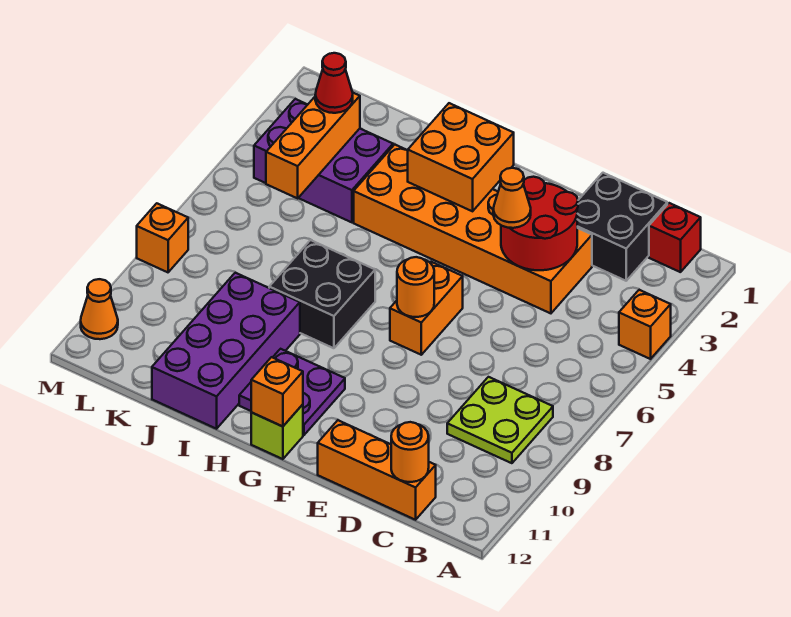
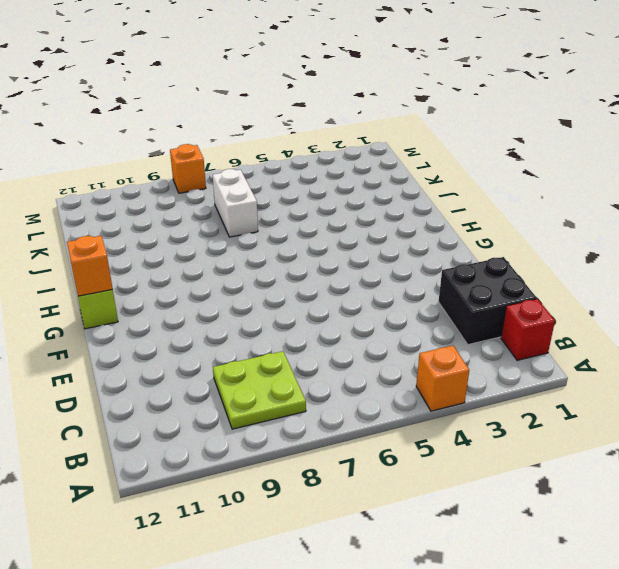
white brick J7:K7 level 1 -> none
none -> orange brick C12:E12 level 1
none -> orange brick D3:I4 level 1
none -> orange brick F6:F7 level 1

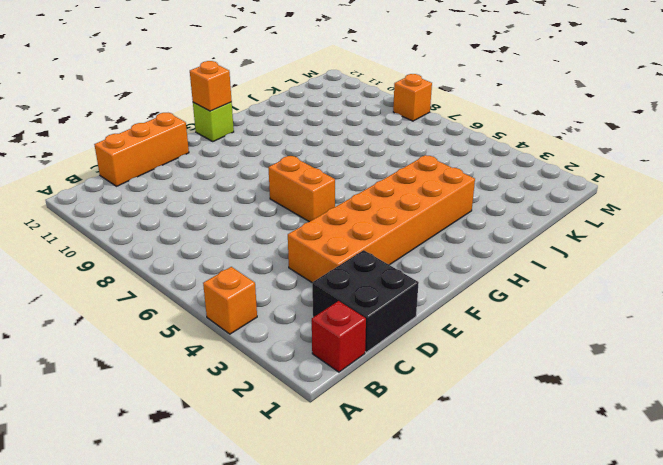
none -> lime plate B8:C9 level 1
none -> purple plate G10:H11 level 1
none -> black brick H7:I8 level 1

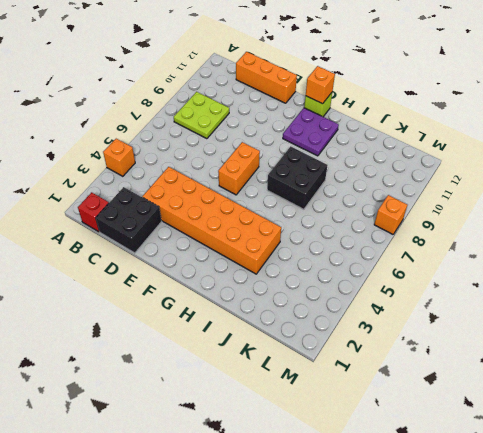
none -> purple brick I9:J12 level 1
none -> purple brick J3:L4 level 1
none -> orange cone M11 level 1

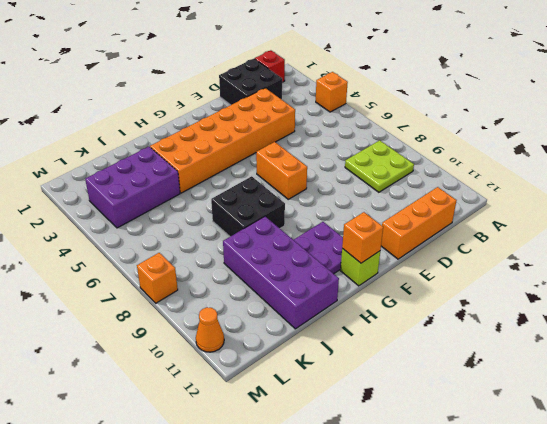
none -> orange round brick C12 level 2
none -> red round brick D3:E4 level 2
none -> orange round brick F7 level 2

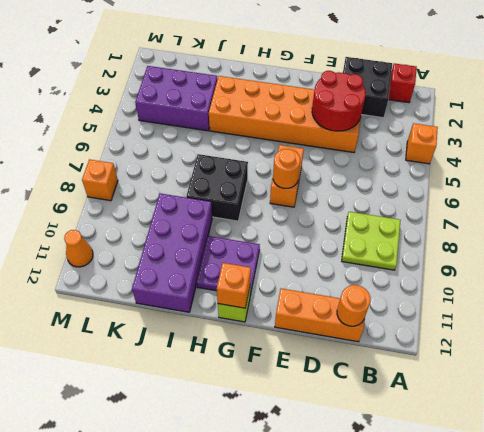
none -> orange brick G2:H3 level 2
none -> orange brick K3:K5 level 2
none -> orange cone E4 level 3

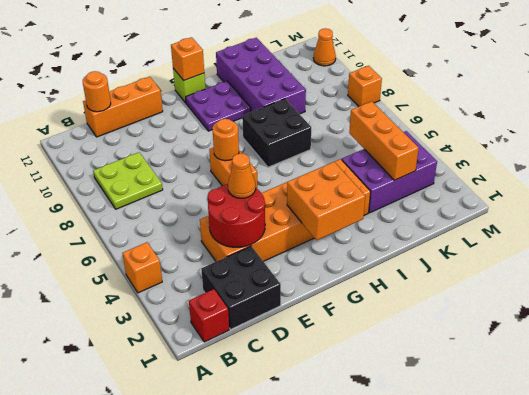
none -> red cone K3 level 3

